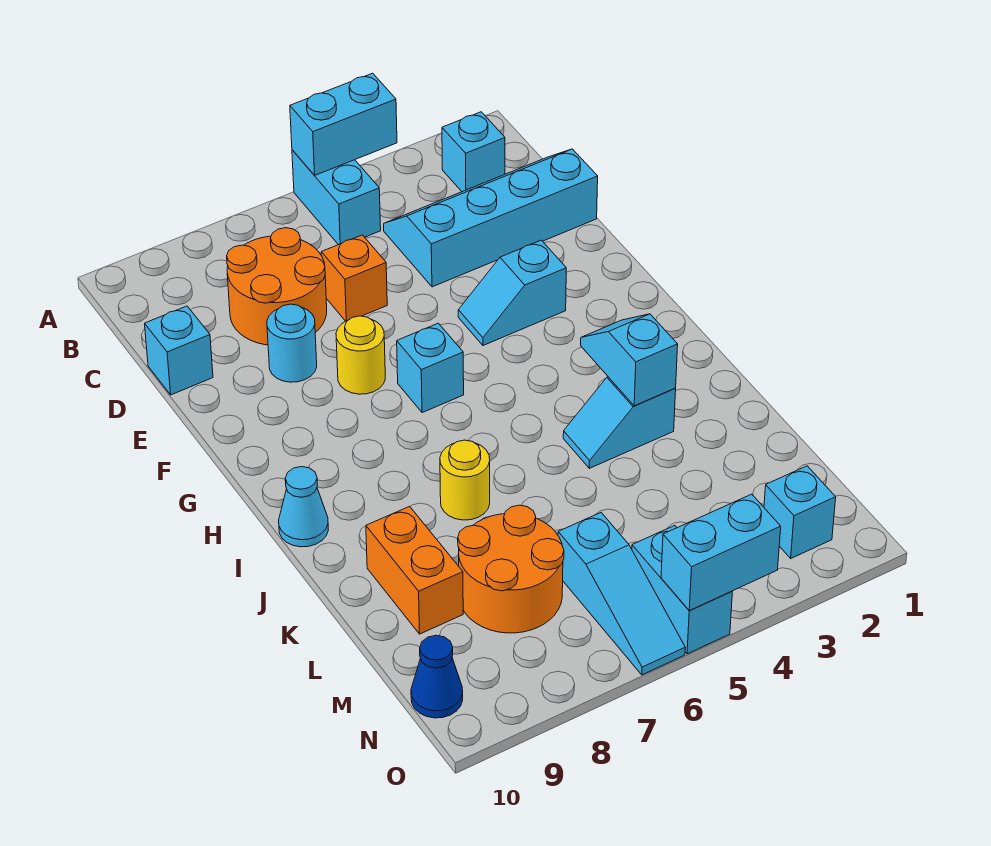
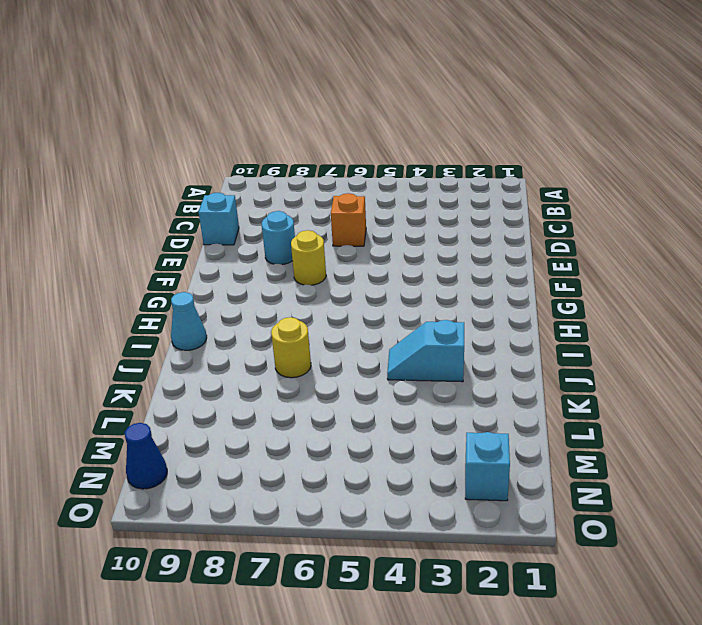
none -> cyan brick A5:B5 level 1
none -> cyan brick B2 level 1
none -> cyan slope C1:D4 level 1 top D

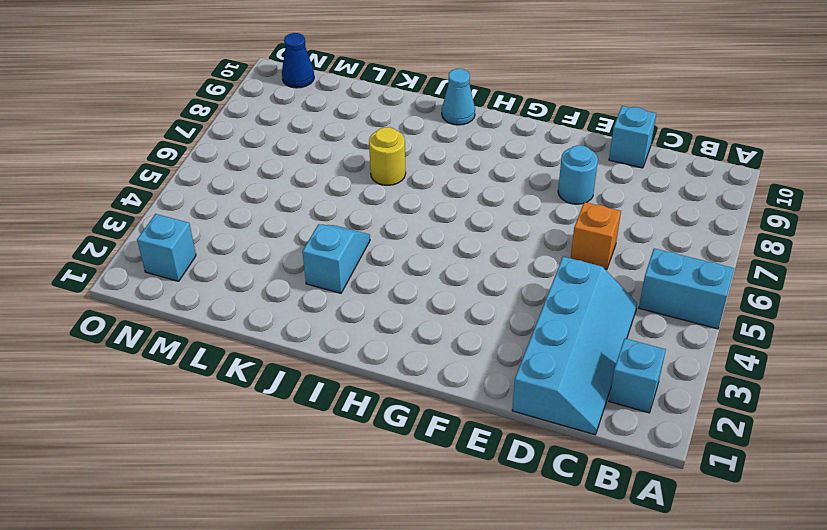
none -> orange round brick C7:D8 level 1
none -> cyan slope F3:F4 level 1 top 3
none -> yellow round brick F7 level 1

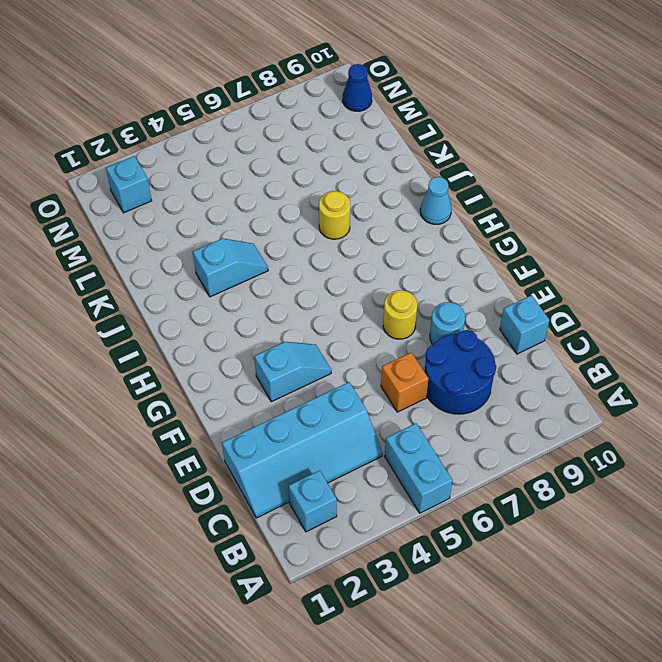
blue round brick C7:D8 level 1 -> orange round brick C7:D8 level 1
none -> cyan brick G6 level 1
none -> orange brick K9:L9 level 1
none -> orange round brick L7:M8 level 1

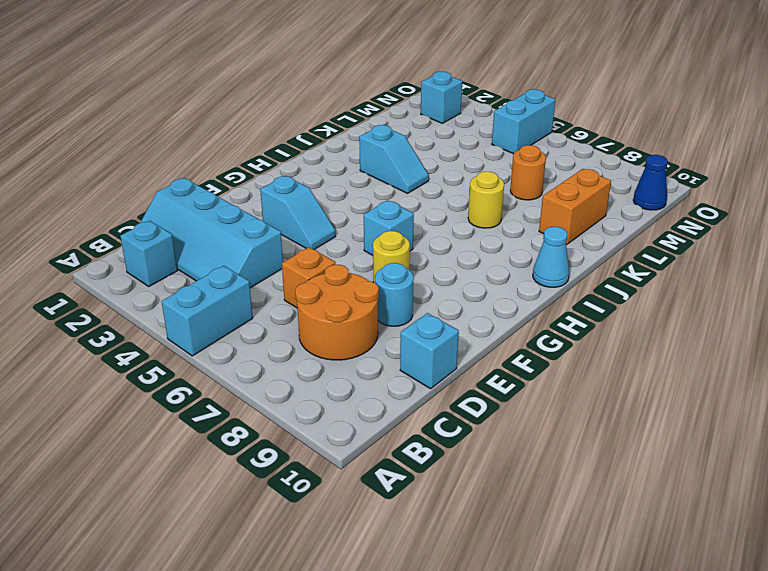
orange round brick L7 level 1 -> orange round brick L7:M8 level 1
none -> cyan slope M6:O6 level 1 top M
none -> cyan brick A4:A5 level 2
none -> cyan slope I3:J3 level 2 top J

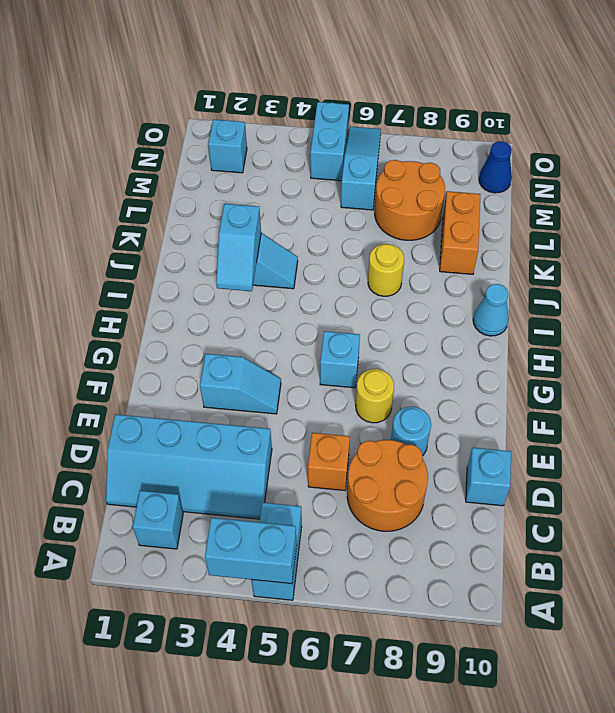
none -> cyan brick O4:O5 level 2

